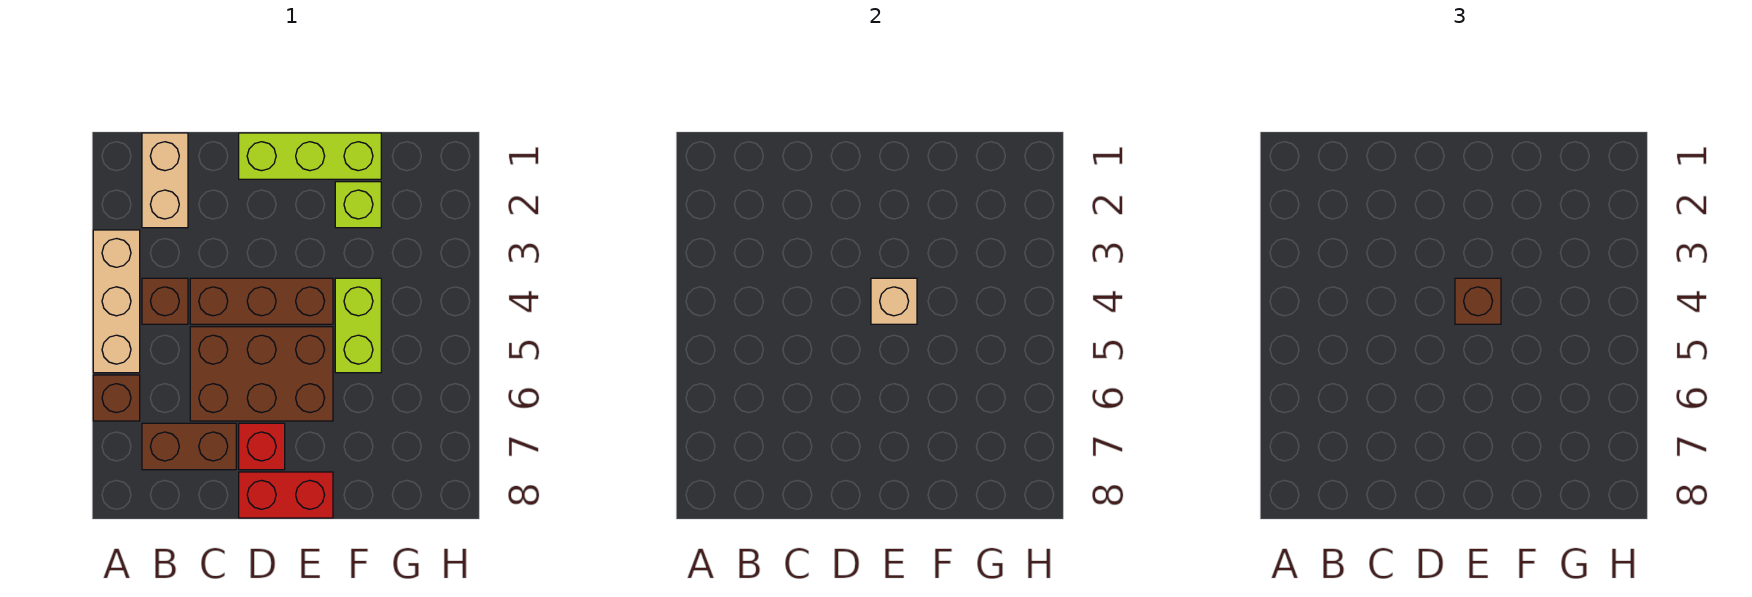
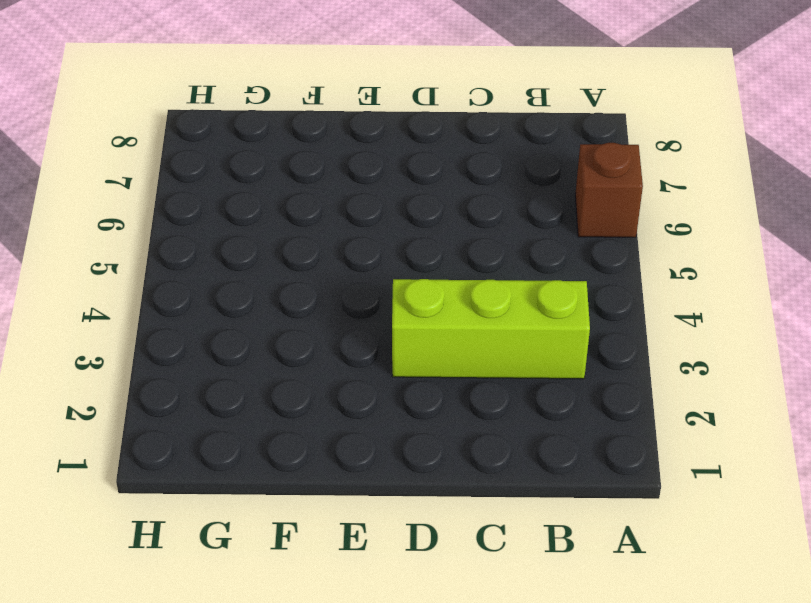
lime brick B3:D3 level 1 -> lime brick D1:F1 level 1
none -> tan brick A3:A5 level 1
none -> tan brick B1:B2 level 1
none -> brown brick B4 level 1

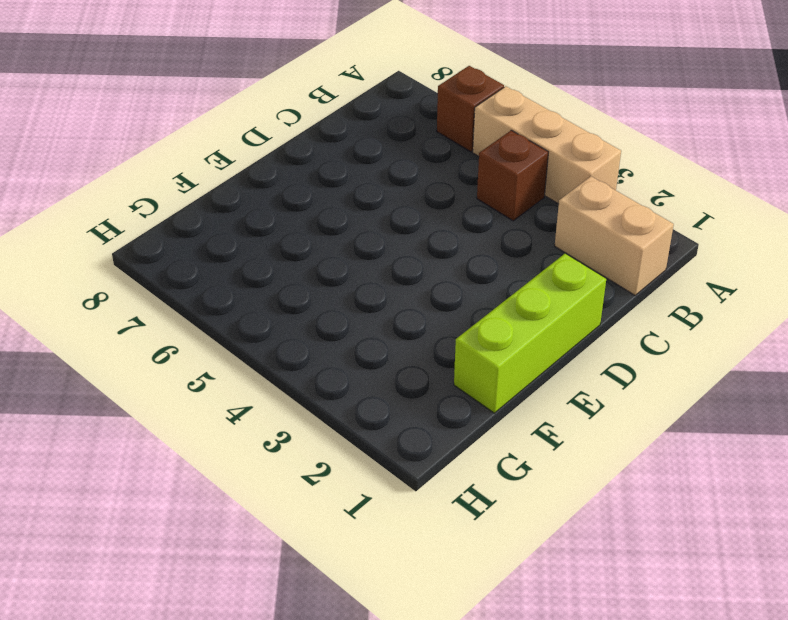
none -> brown brick B7:C7 level 1
none -> brown brick C4:E4 level 1
none -> brown brick C5:E6 level 1

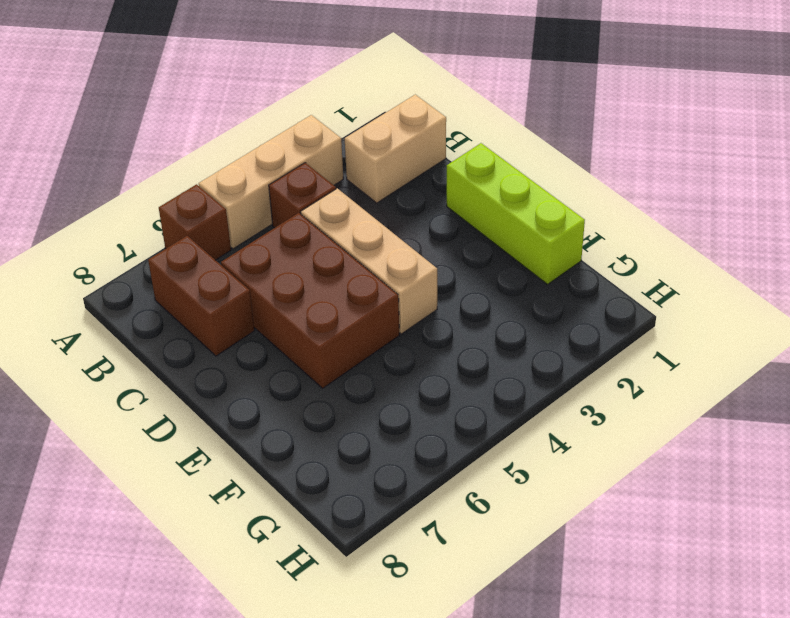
tan brick C4:E4 level 1 -> brown brick C4:E4 level 1
none -> red brick D7 level 1
none -> red brick D8:E8 level 1
none -> lime brick F2 level 1

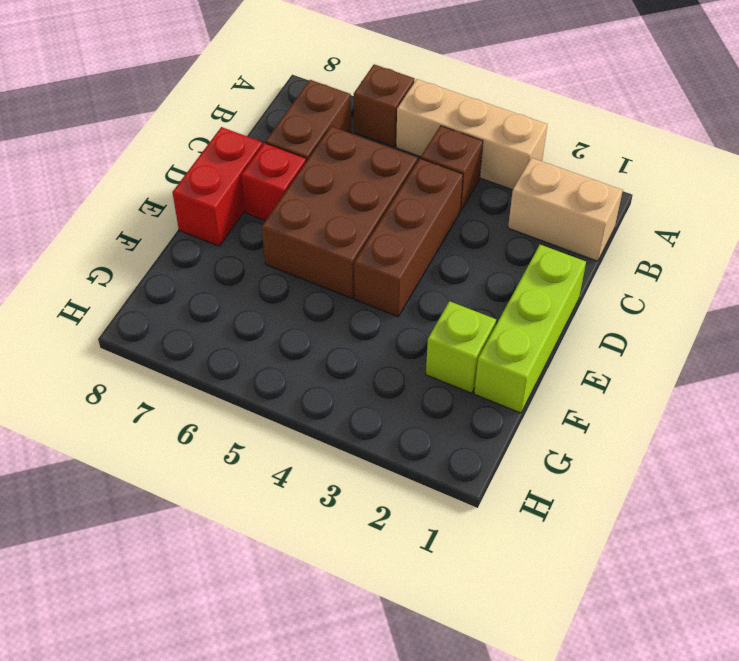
none -> lime brick F4:F5 level 1
none -> tan brick E4 level 2
none -> brown brick E4 level 3

